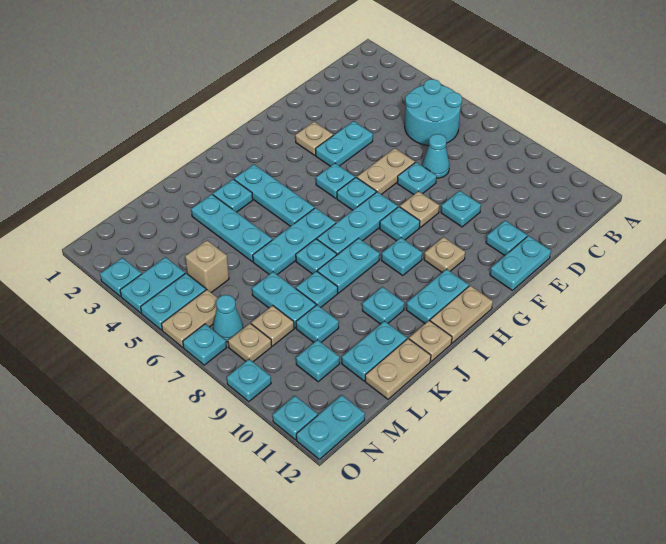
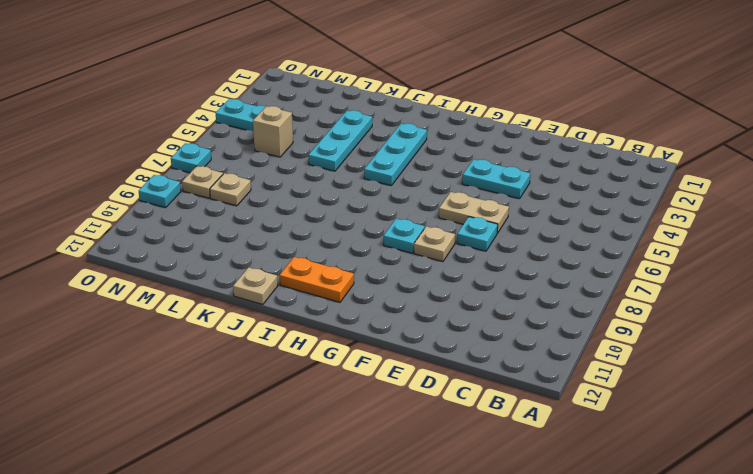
orange plate H11:I11 level 1 -> cyan plate H11:I11 level 1
none -> cyan round brick B5:C6 level 1
none -> cyan cone D7 level 1
none -> cyan plate E9 level 1
none -> cyan plate E11 level 1

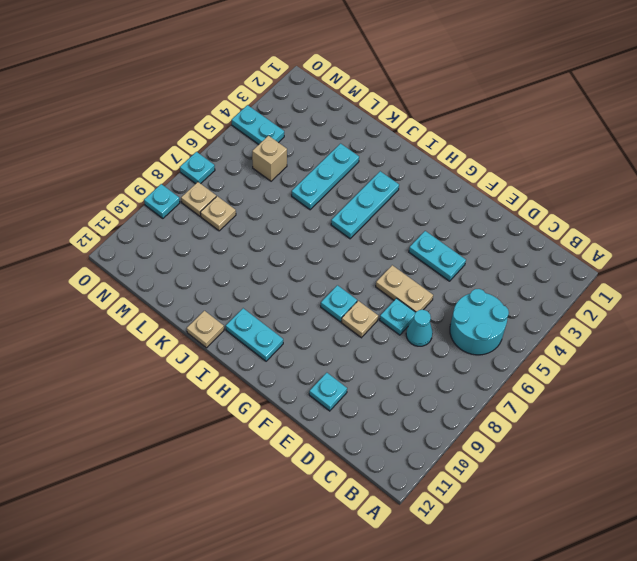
none -> cyan plate E9 level 1
none -> cyan plate E12:F12 level 1
none -> tan plate F3 level 1
none -> cyan plate G5 level 1

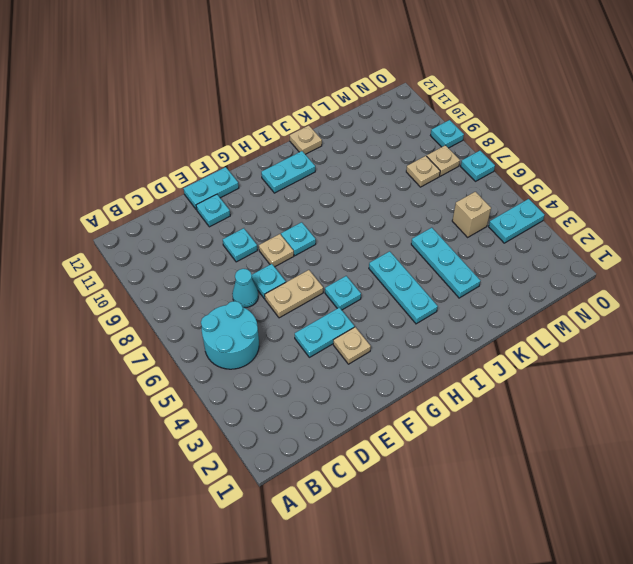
none -> cyan plate G6 level 1
none -> cyan plate G7:I7 level 1
none -> tan plate G10 level 1
none -> cyan plate H9 level 1

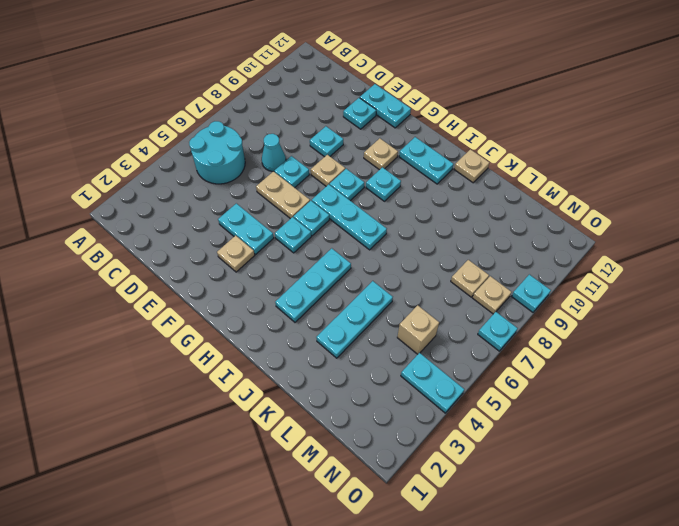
none -> tan plate H12:I12 level 1
none -> cyan plate I6:K6 level 1
none -> cyan plate I8:J8 level 1
none -> cyan plate J3 level 1

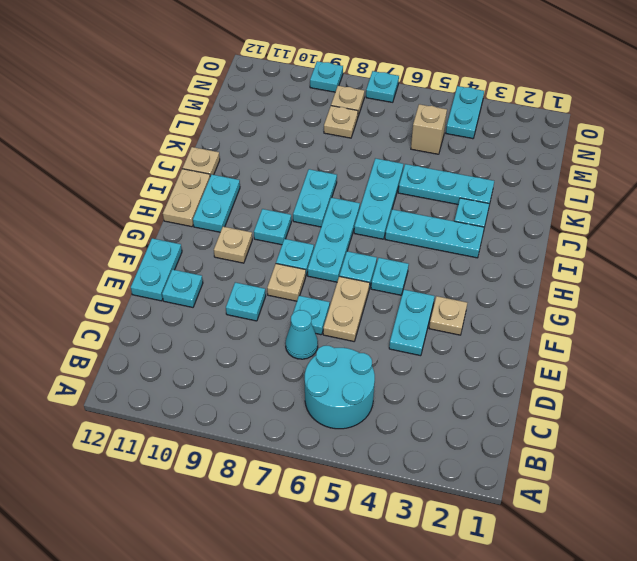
none -> cyan plate J7 level 1
none -> cyan plate J10 level 1
none -> cyan plate K8 level 1
none -> cyan plate K11:L11 level 1

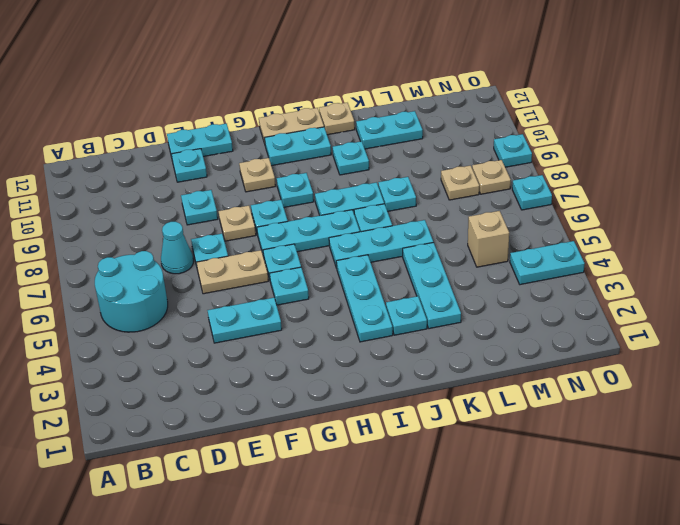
none -> tan plate F3 level 1
none -> tan plate K12:L12 level 1
none -> cyan plate L7:L8 level 1
none -> cyan plate L9 level 1

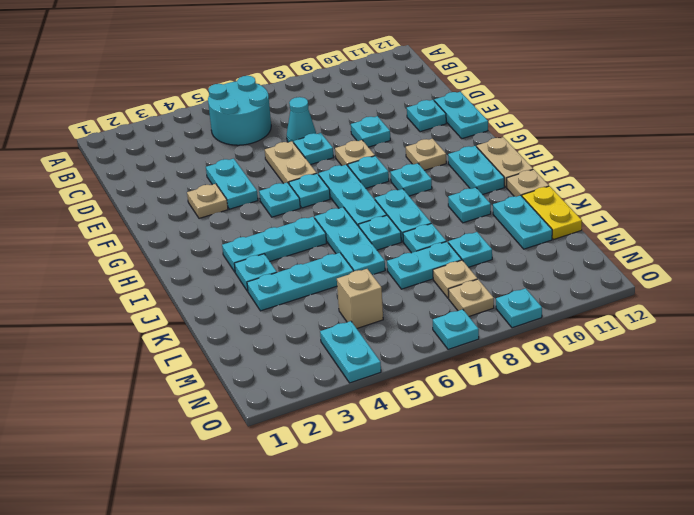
yellow plate K12:L12 level 1 -> tan plate K12:L12 level 1
none -> cyan plate M10 level 1
none -> cyan plate N5:O5 level 1
none -> tan plate N6:O6 level 1
none -> cyan cone N7 level 1

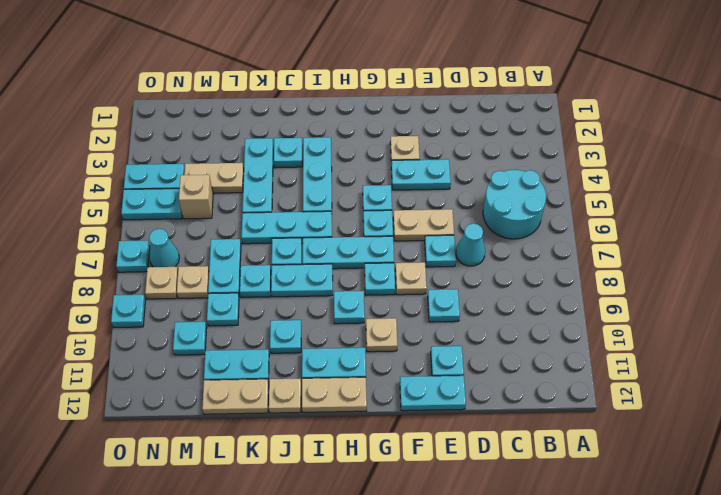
tan plate L4:M4 level 1 -> tan plate N6:O6 level 1
none -> cyan plate N12:O12 level 1
none -> cyan plate O3 level 1
none -> cyan plate O11 level 1

